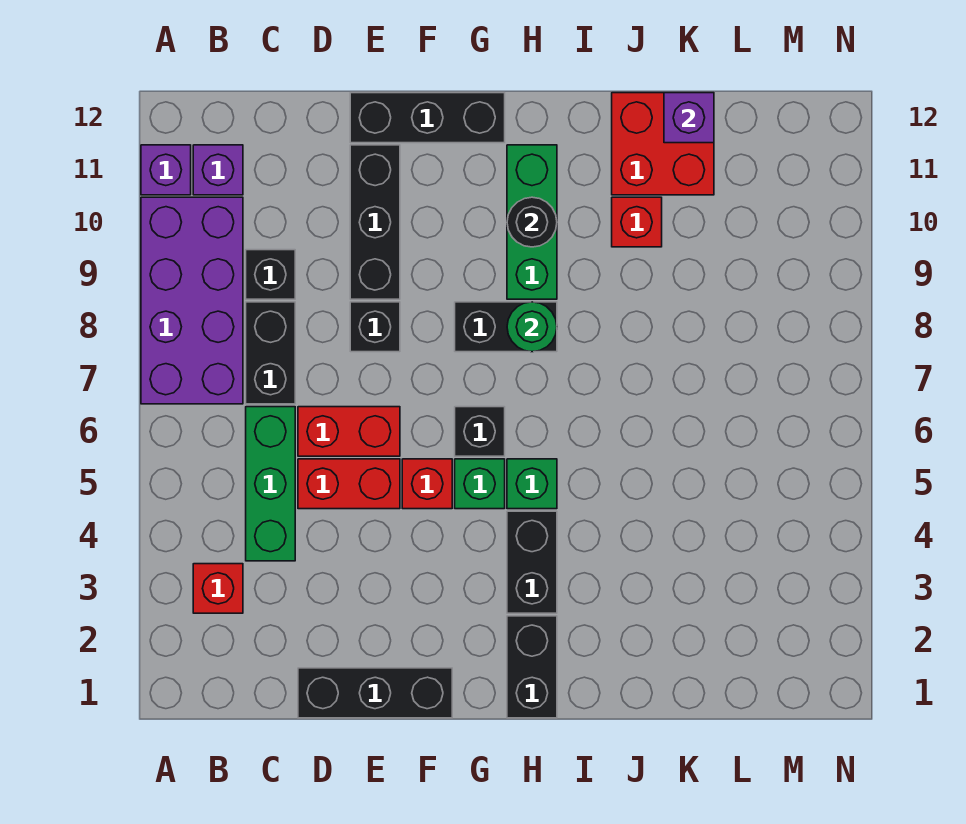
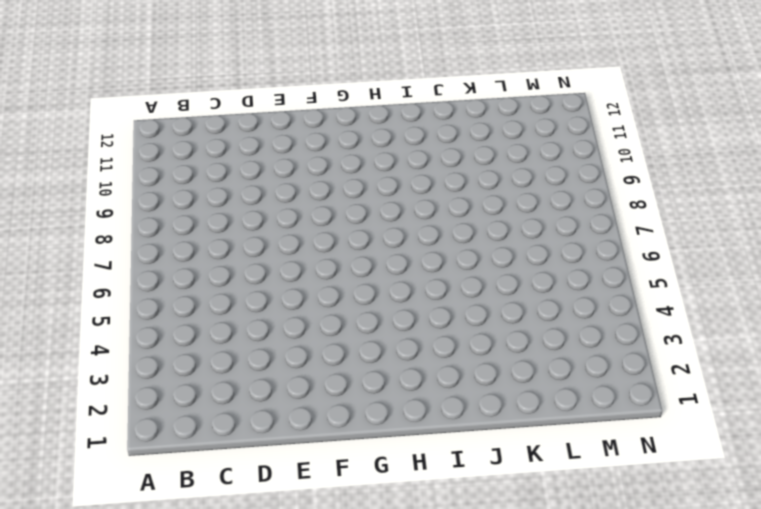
none -> purple brick A7:B10 level 1
none -> purple brick A11 level 1
none -> red brick B3 level 1

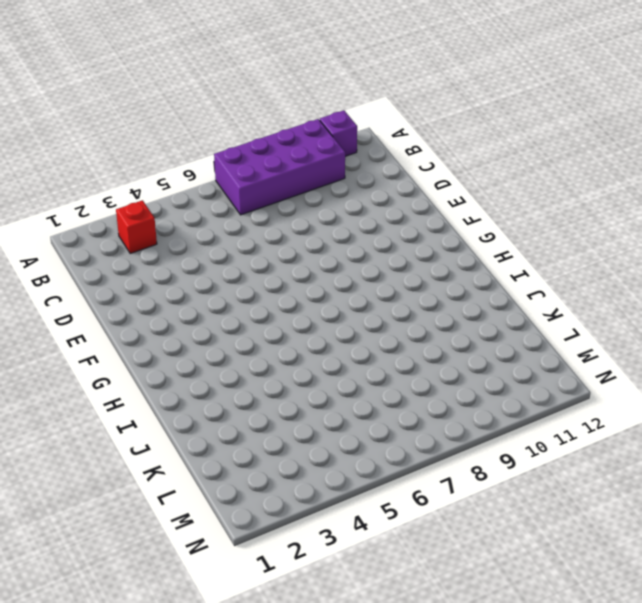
none -> purple brick B11 level 1
none -> green brick C4:C6 level 1
none -> black brick C7:C8 level 1

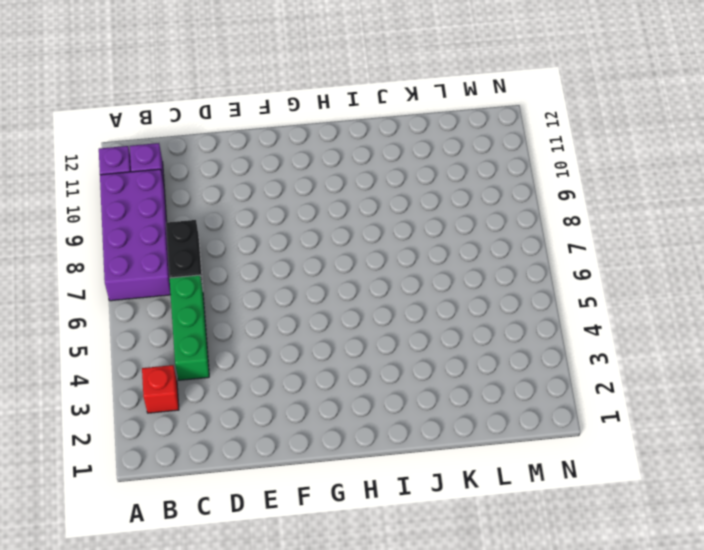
none -> black brick C9 level 1
none -> black brick D1:F1 level 1
none -> red brick D5:E5 level 1

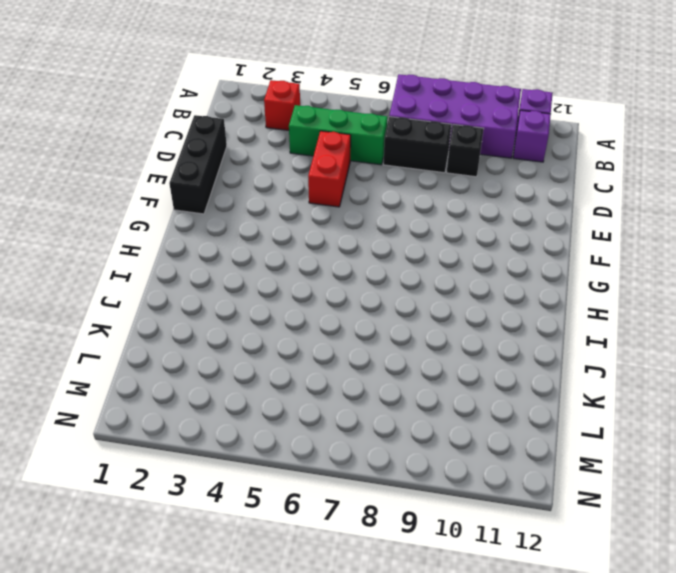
none -> red brick D6:E6 level 1
none -> black brick E8 level 1
none -> black brick E9:E11 level 1

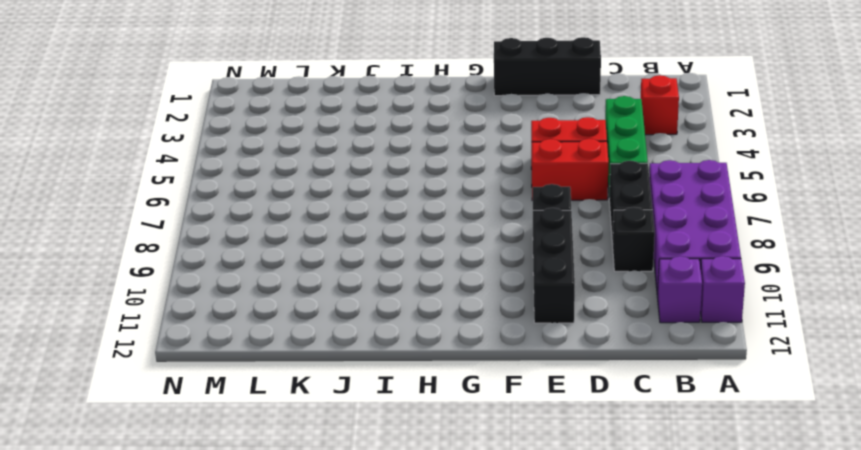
none -> black brick E12:G12 level 1
none -> red brick F5 level 1
none -> green brick G5 level 1

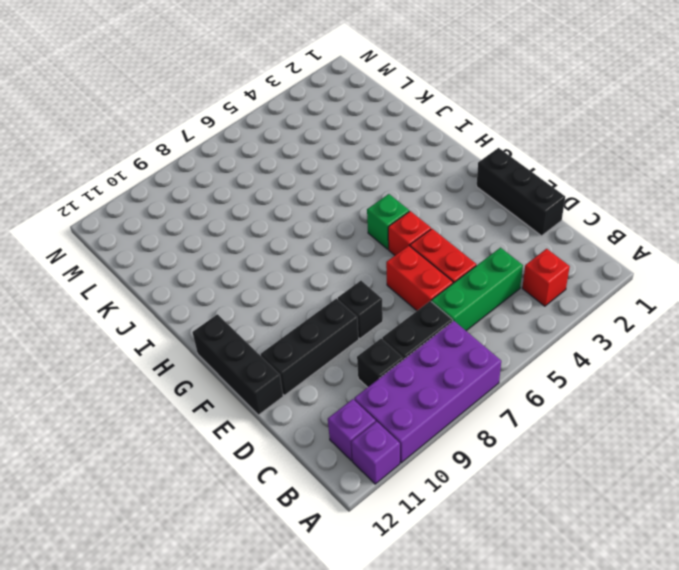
none -> black brick G6 level 1
none -> black brick G8:H8 level 1
none -> black brick H1:H2 level 1

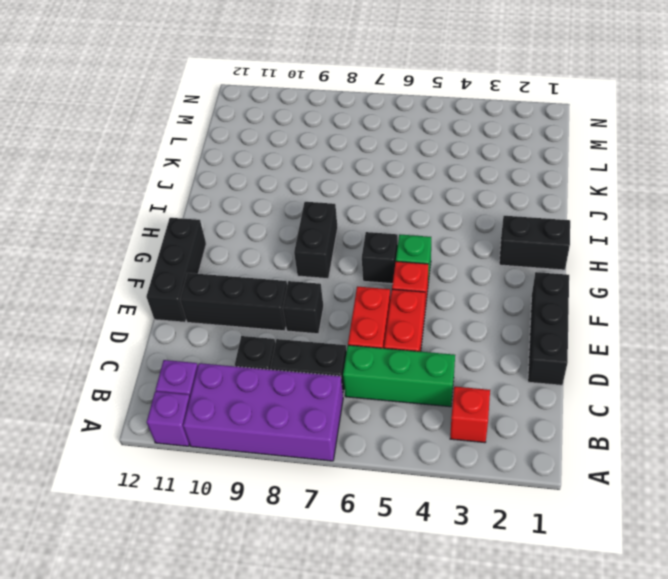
none -> black brick H3:H4 level 1
none -> green brick H5 level 1
none -> green brick H9:H11 level 1

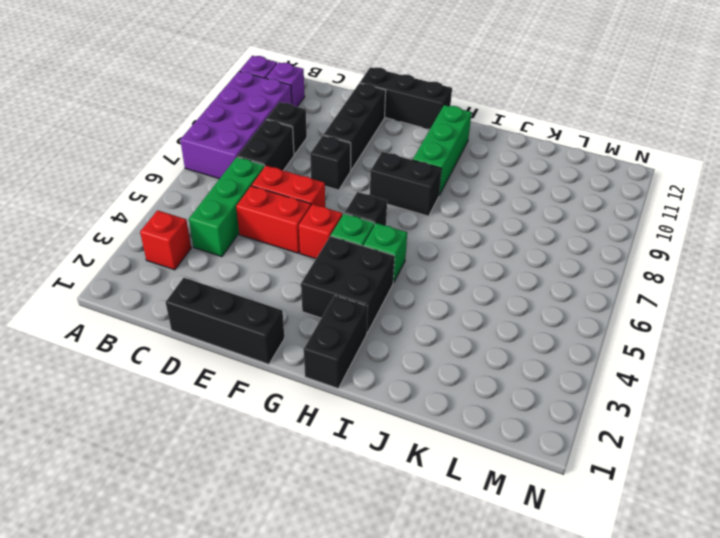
black brick G3:H4 level 1 -> black brick H3:H4 level 1
none -> red brick J10 level 1
none -> red brick J11:K12 level 1
none -> green round brick H8 level 2

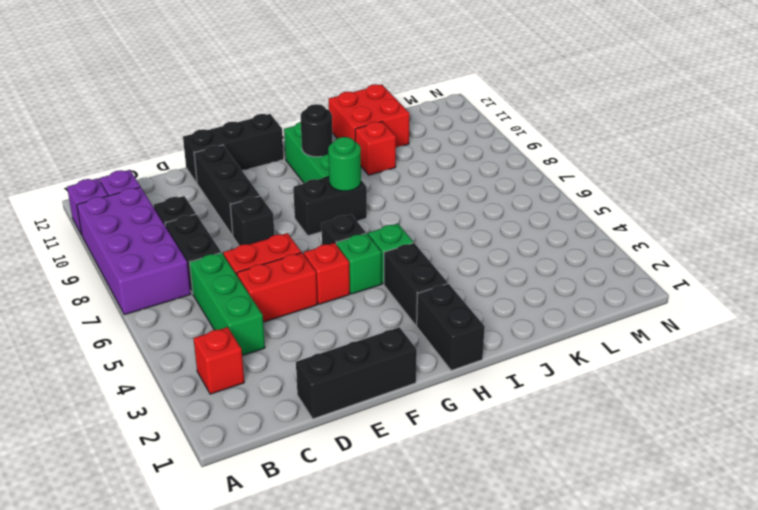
none -> purple brick K12 level 2

